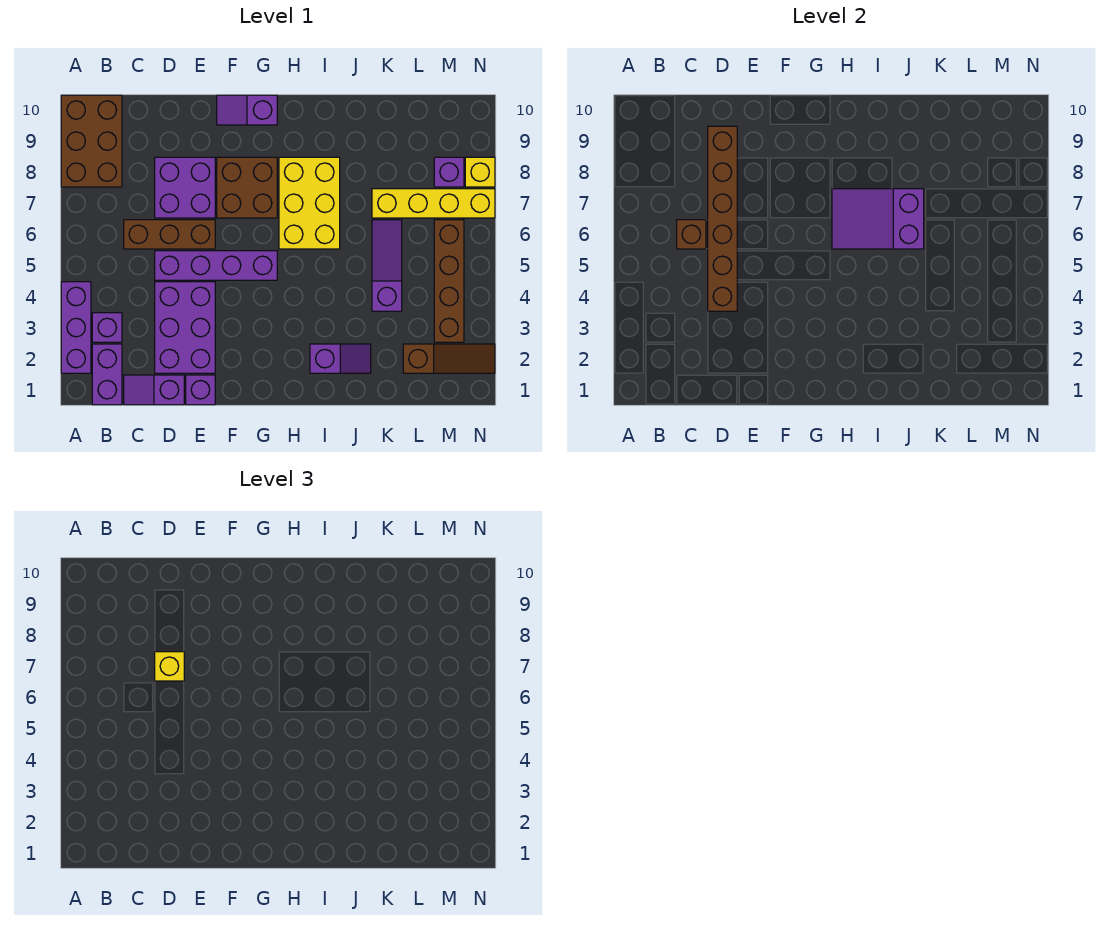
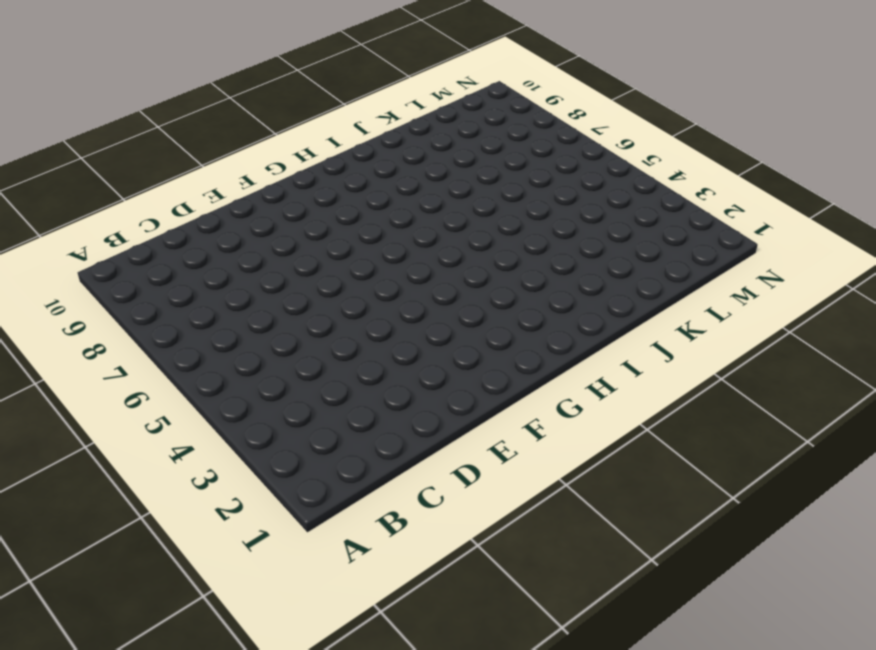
none -> purple brick A2:A4 level 1
none -> brown brick A8:B10 level 1
none -> purple brick B1:B2 level 1

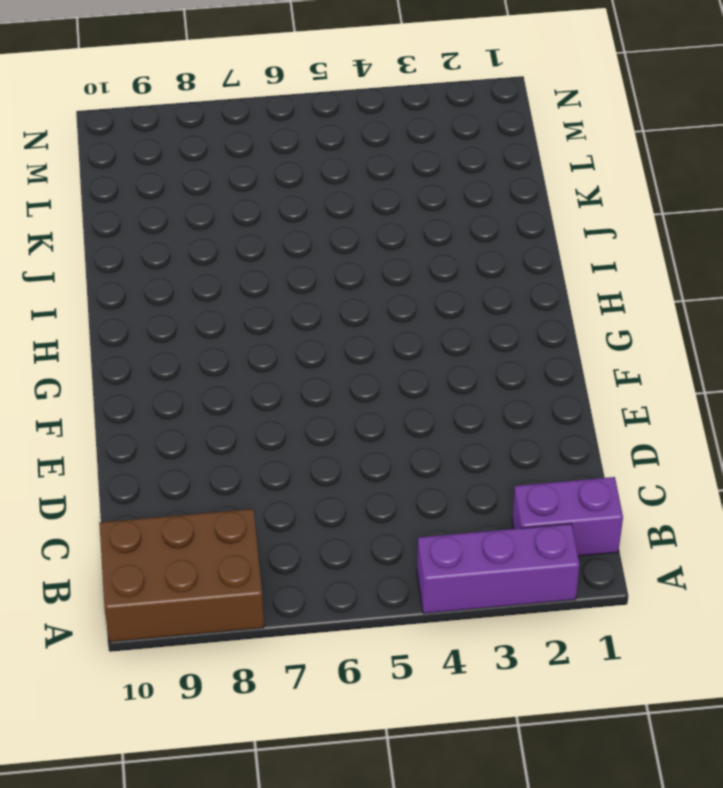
none -> purple brick B3 level 1
none -> purple slope C1:D1 level 1 top D
none -> brown brick C6:E6 level 1

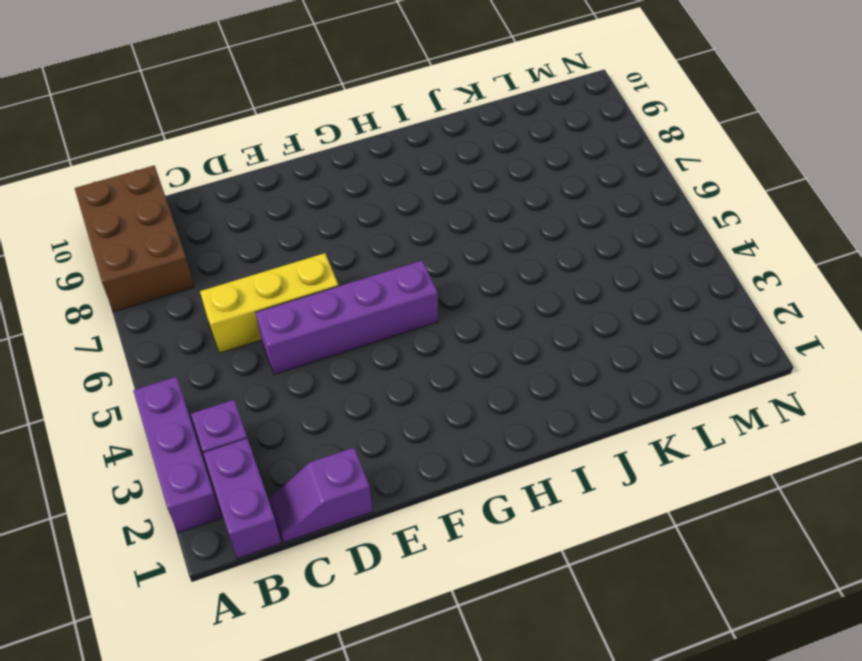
yellow brick C6:E6 level 1 -> brown brick C6:E6 level 1
none -> purple brick D2:E4 level 1
none -> purple brick D7:E8 level 1
none -> purple brick E1 level 1

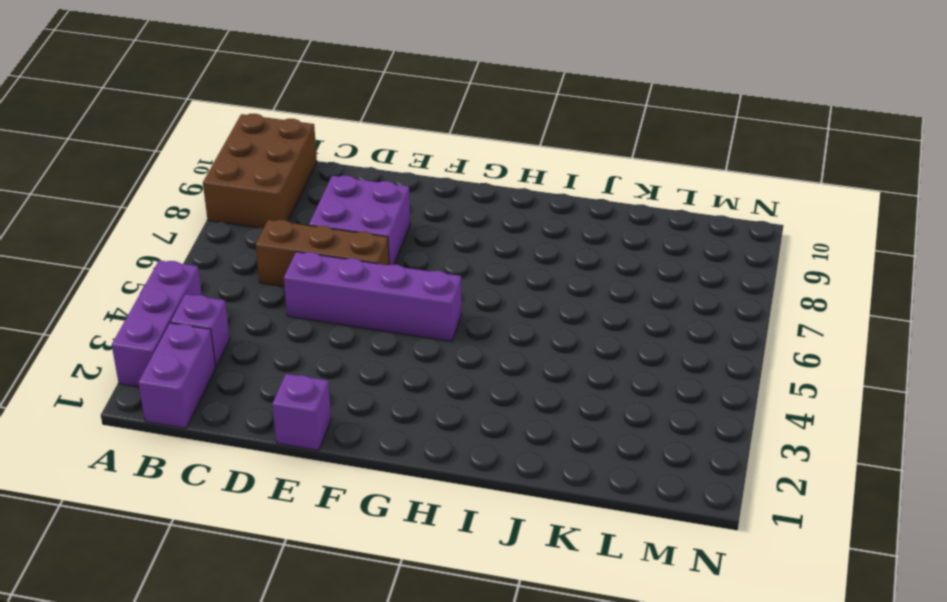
none -> purple slope C1:D1 level 1 top D
none -> purple brick D2:E4 level 1
none -> brown brick F7:G8 level 1

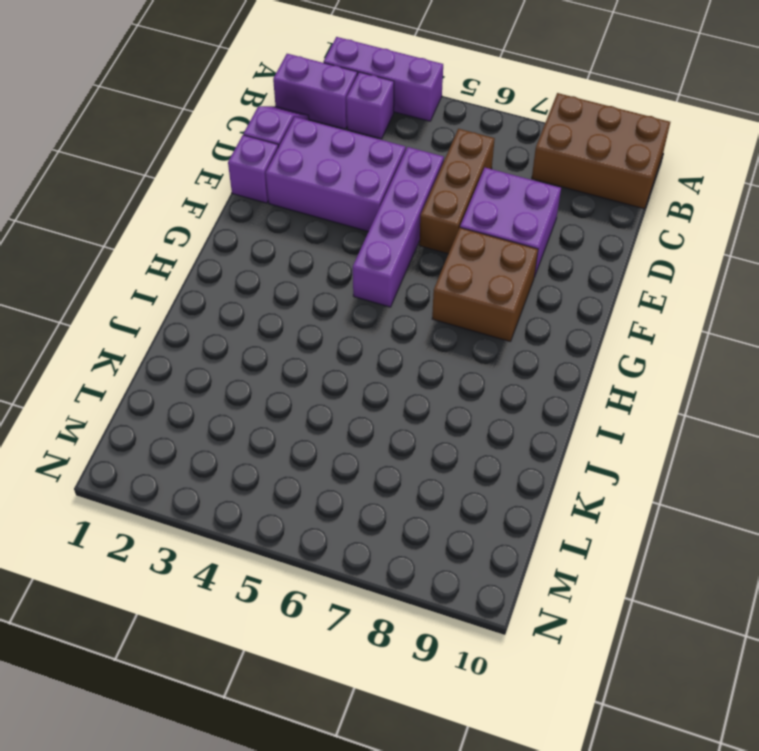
none -> purple slope F10:G10 level 1 top G
none -> yellow brick H6:I8 level 1
none -> purple slope I2:J2 level 1 top I

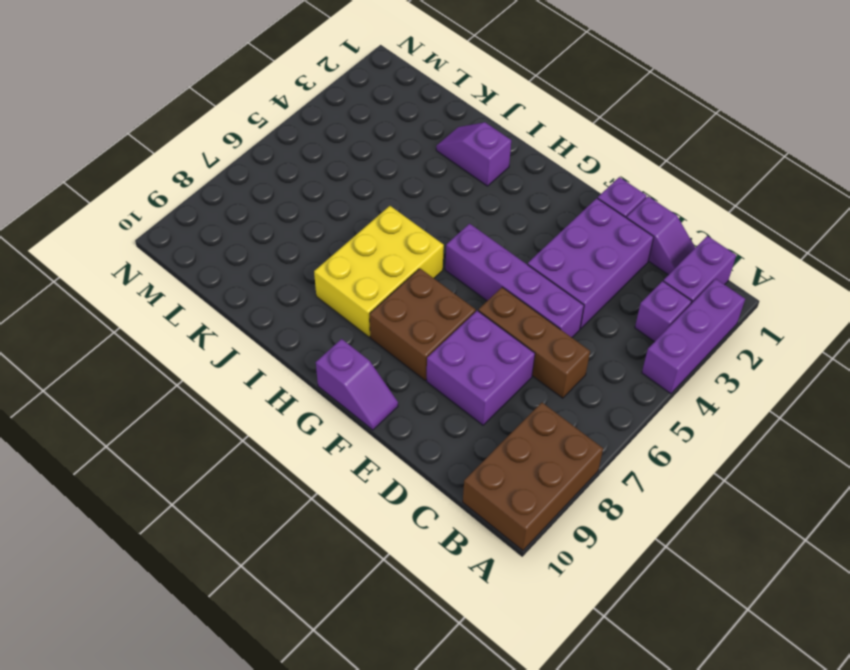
none -> purple slope K4:K6 level 1 top 4
none -> yellow brick K7:N7 level 1
none -> brown slope L2:N2 level 1 top L

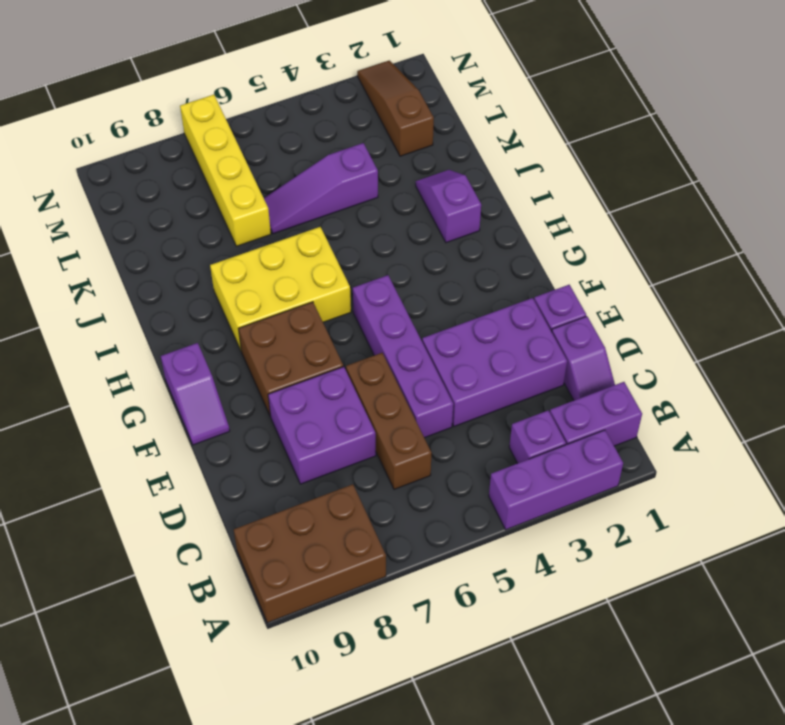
none -> brown brick M3:M6 level 1
none -> purple brick M8 level 1
none -> yellow brick N8 level 1

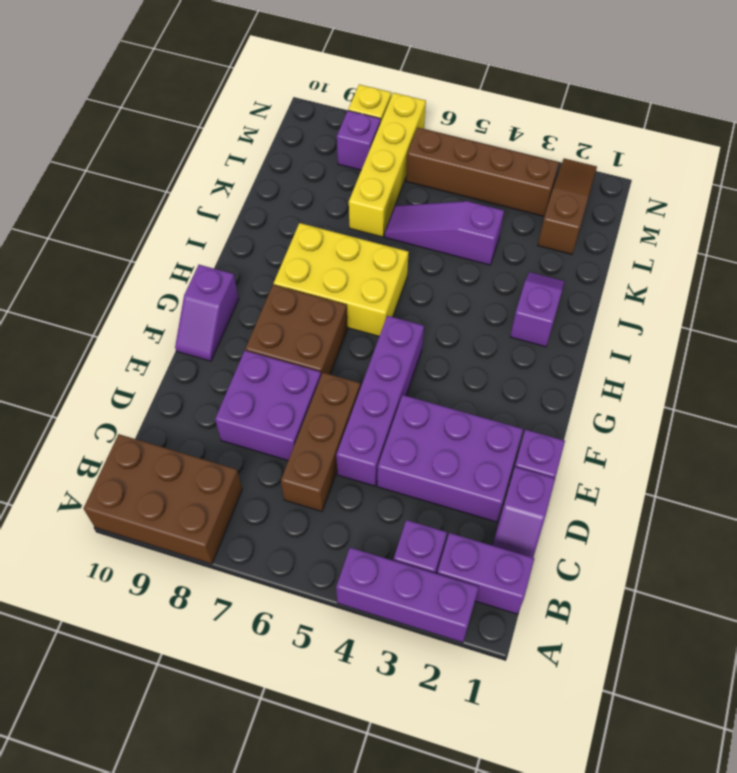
none -> brown brick C6 level 2
none -> brown brick D4:D9 level 2
none -> purple slope H6:J7 level 2 top J

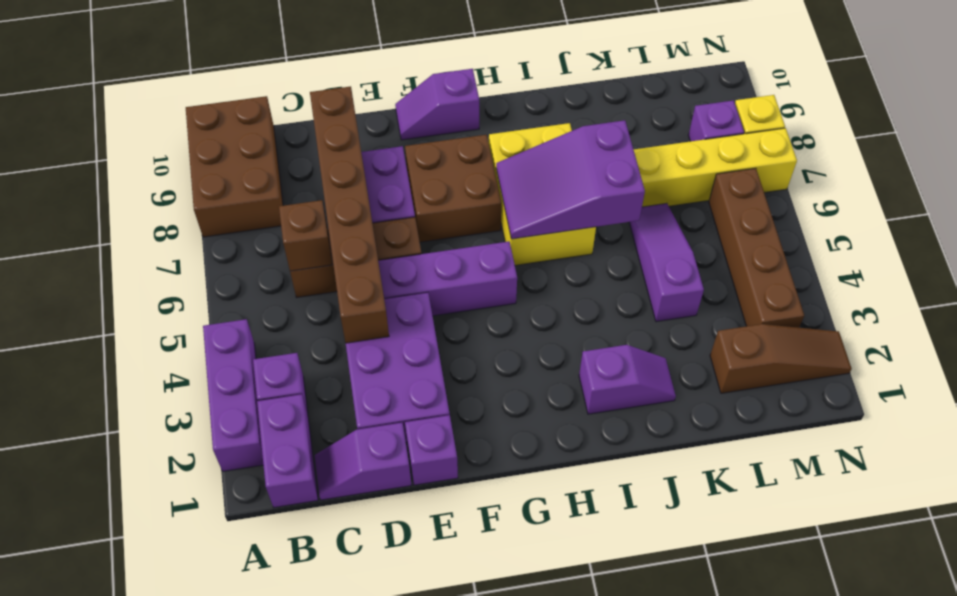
none -> yellow brick D7 level 3

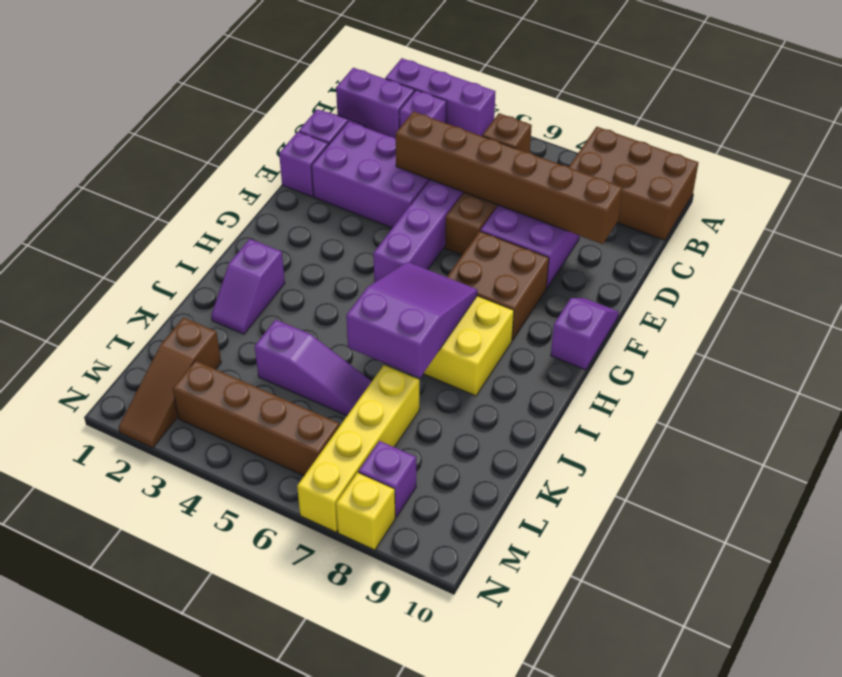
none -> yellow brick D7 level 3

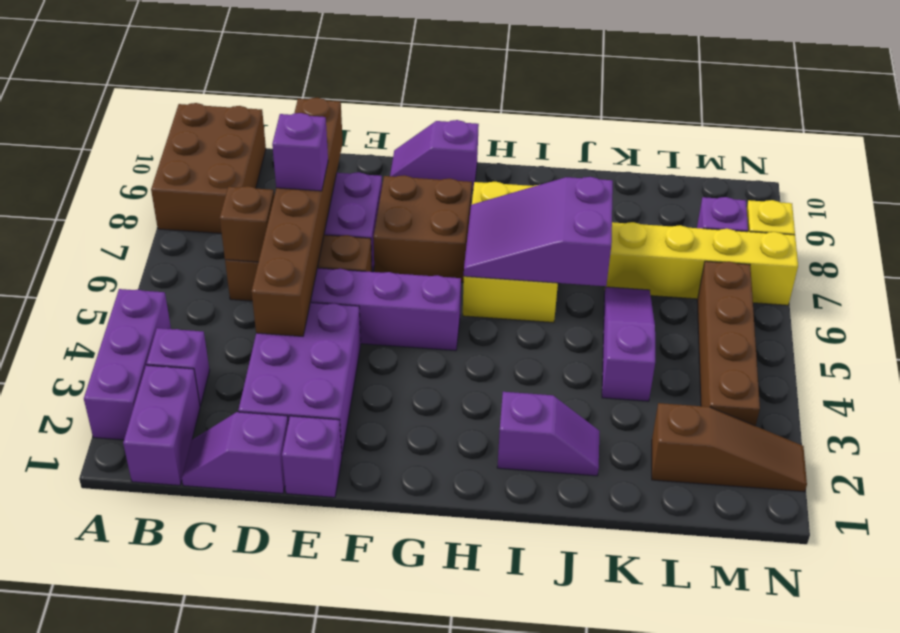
purple brick D7 level 3 -> yellow brick D7 level 3

